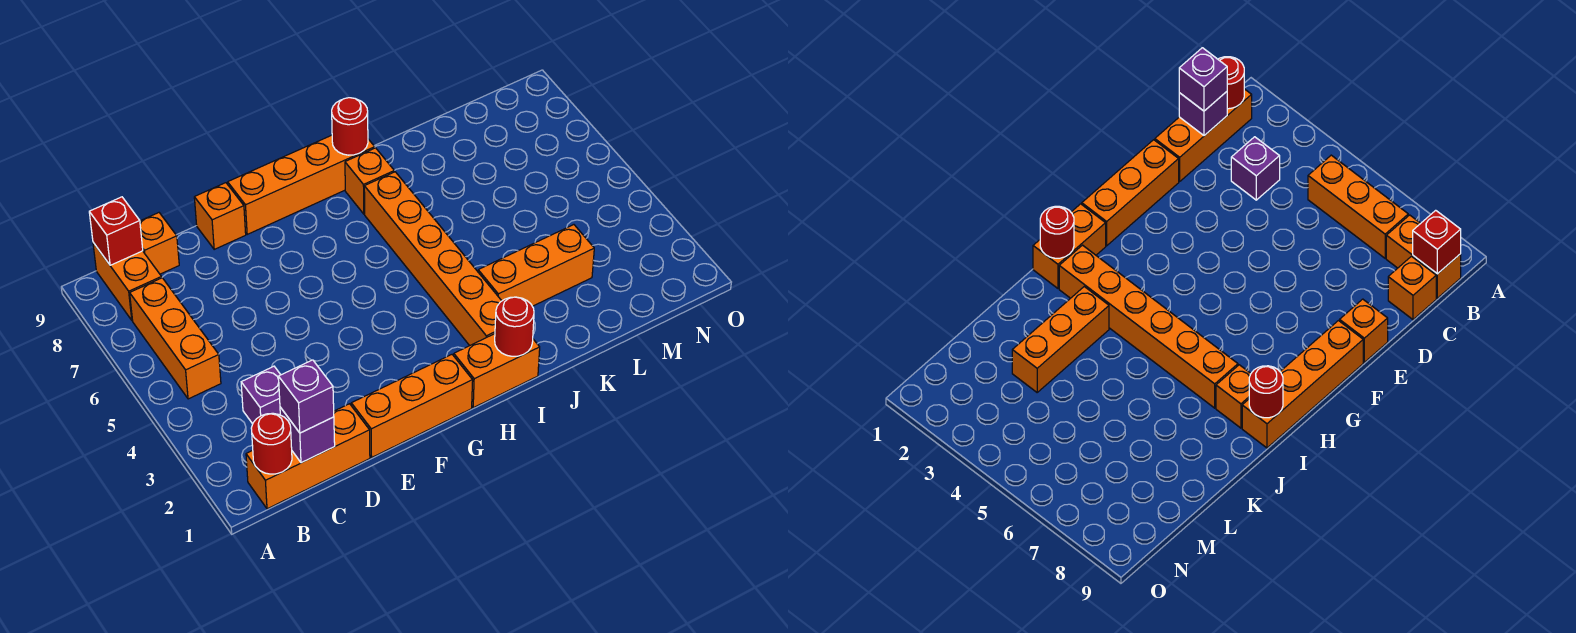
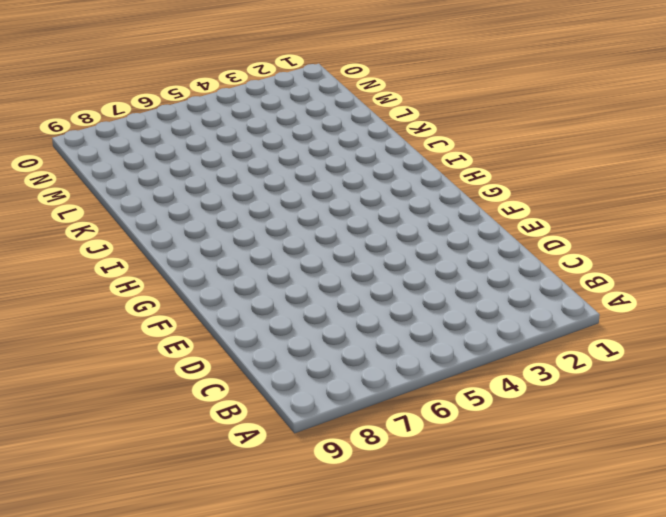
none -> orange brick B1:D1 level 1
none -> orange brick B5:B7 level 1
none -> orange brick B8:B9 level 1

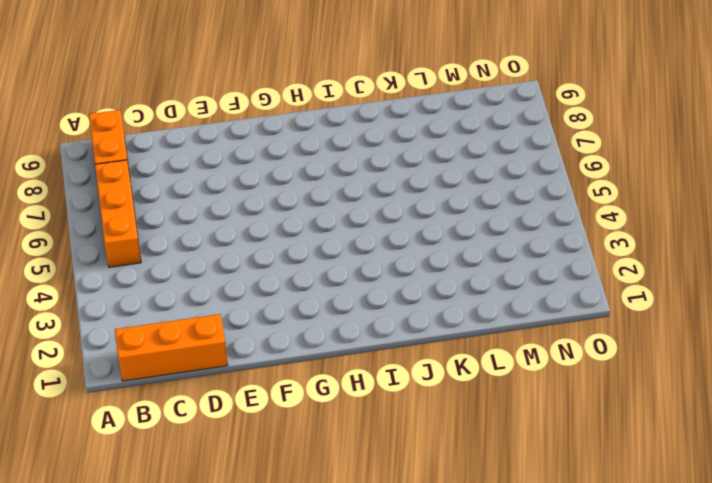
none -> purple brick C3 level 1
none -> orange brick C9 level 1
none -> orange brick E1:G1 level 1

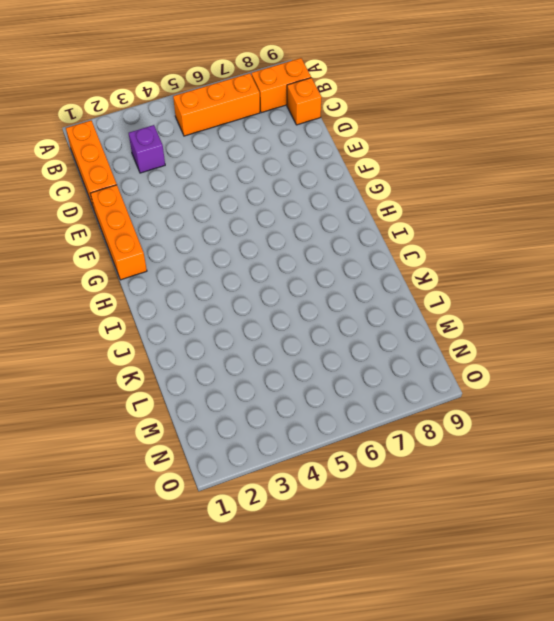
none -> orange brick E9 level 1
none -> orange brick F9:I9 level 1
none -> orange brick H1:I1 level 1

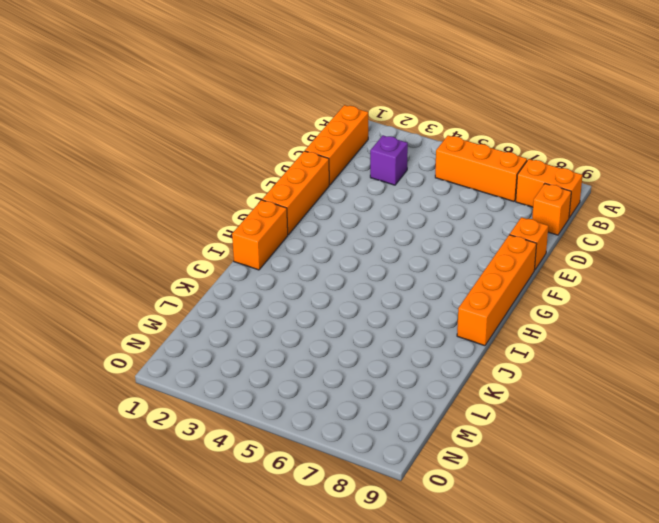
none -> orange brick I2:I7 level 1
none -> orange brick I8 level 1
none -> orange brick J3:L3 level 1

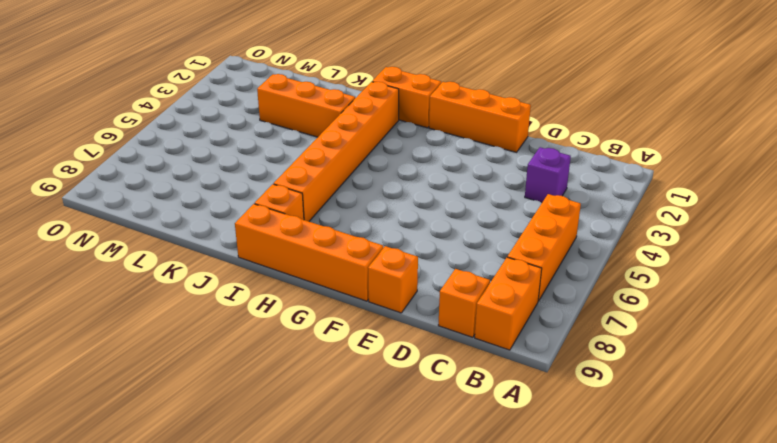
none -> orange brick B1:D1 level 1
none -> red round brick B1 level 2
none -> red brick B9 level 2

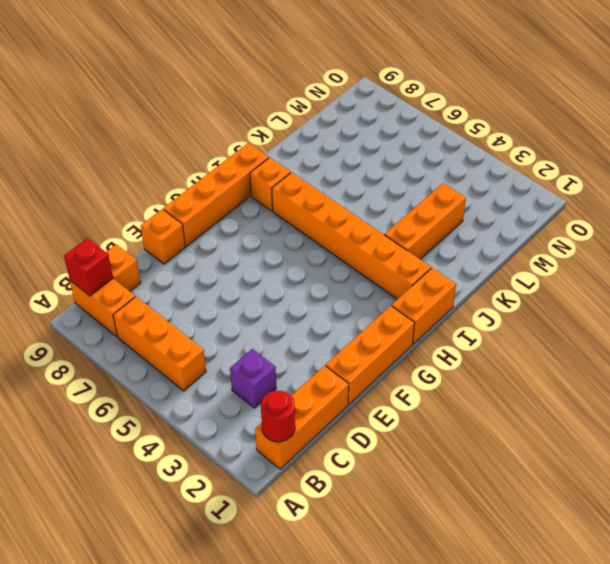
none -> purple brick C1 level 2
none -> red round brick I1 level 2
none -> red round brick I9 level 2

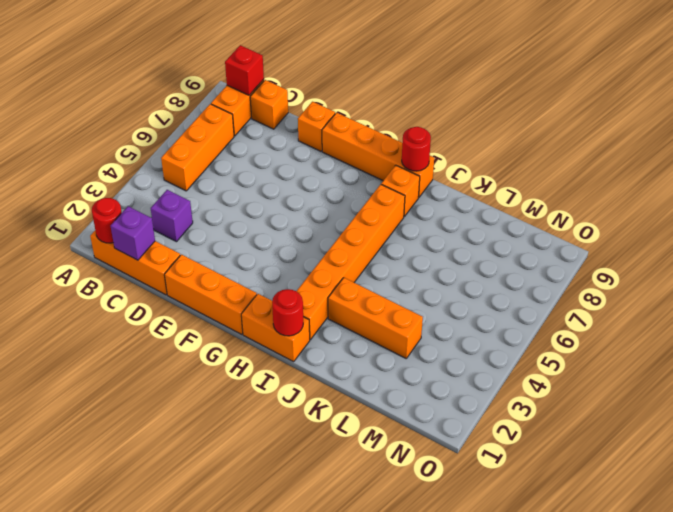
none -> purple brick C1 level 3

